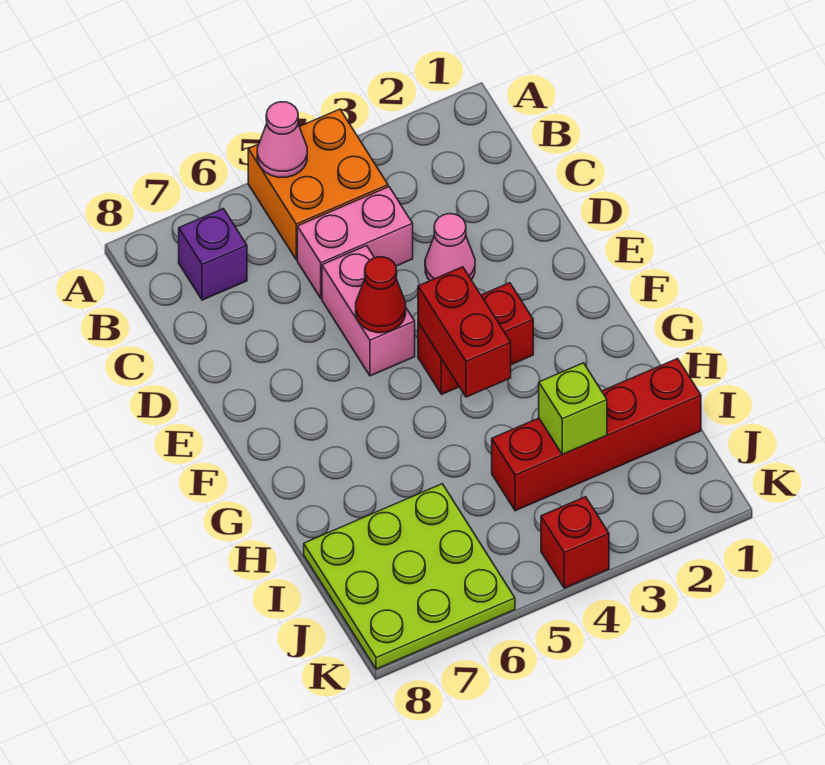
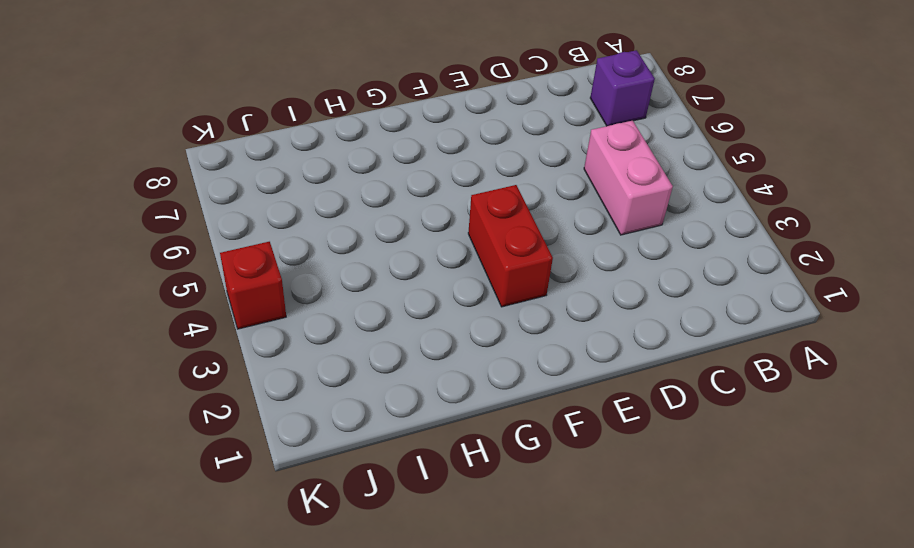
none -> orange brick A4:B5 level 1
none -> pink cone D3 level 1
none -> pink brick D5:E5 level 1

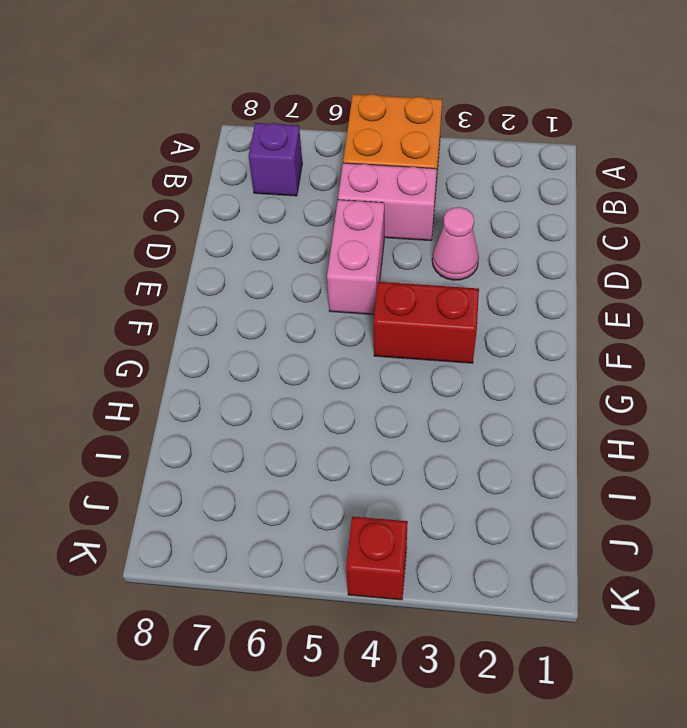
none -> red brick I1:I4 level 1
none -> lime plate I6:K8 level 1
none -> pink cone A5 level 2

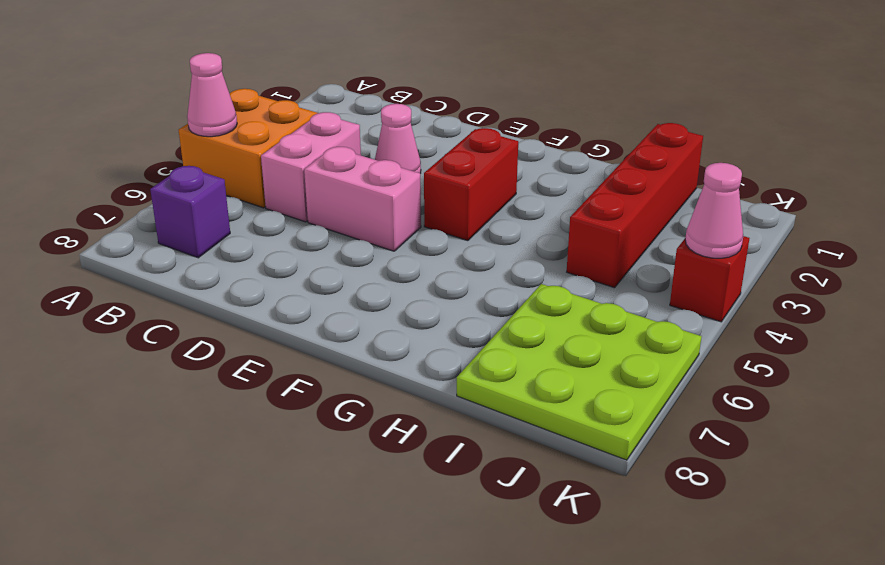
pink cone K4 level 2 -> none
none -> red cone E5 level 2
none -> red brick F4:G4 level 2
none -> lime brick I3 level 2

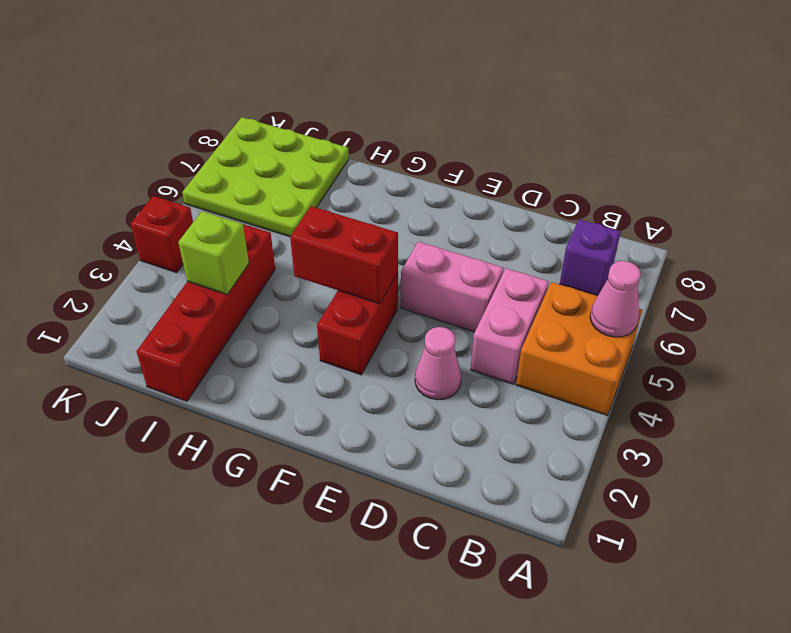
none -> red cone E5 level 2

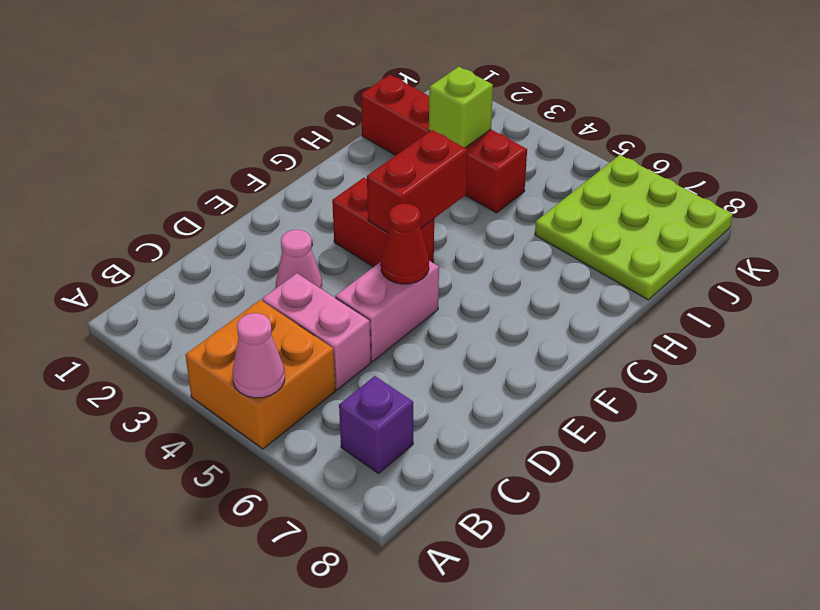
none -> red brick K4 level 1

